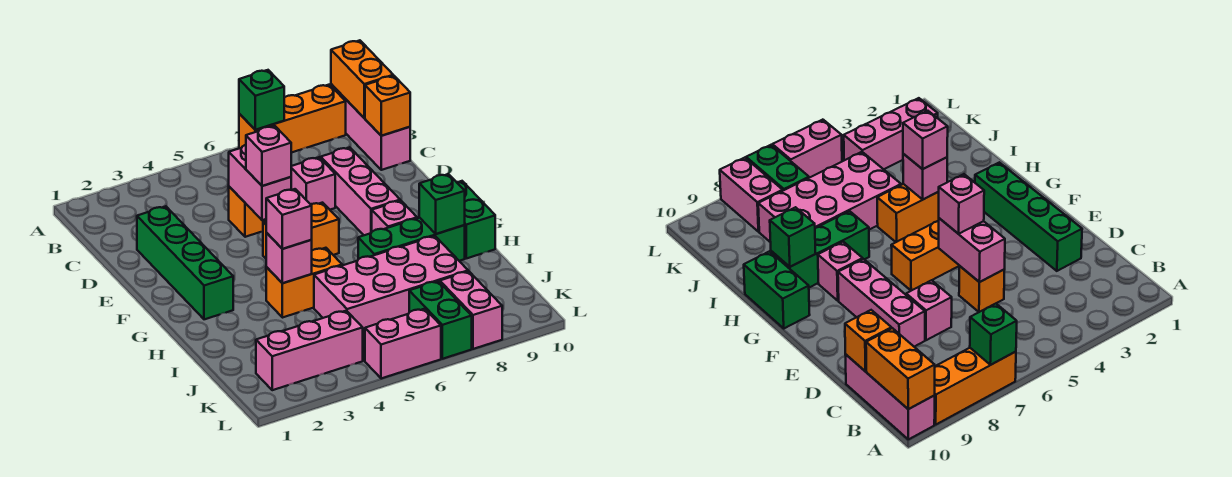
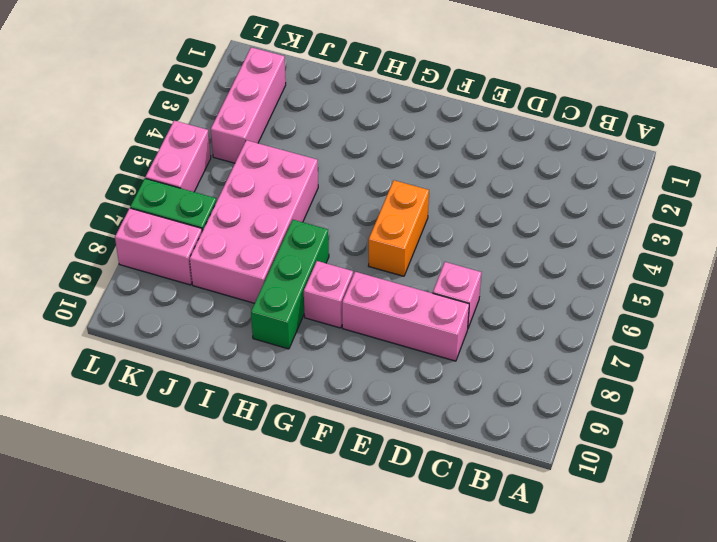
none -> orange brick A7:A9 level 1
none -> pink brick A10:C10 level 1
none -> green brick D2:G2 level 1

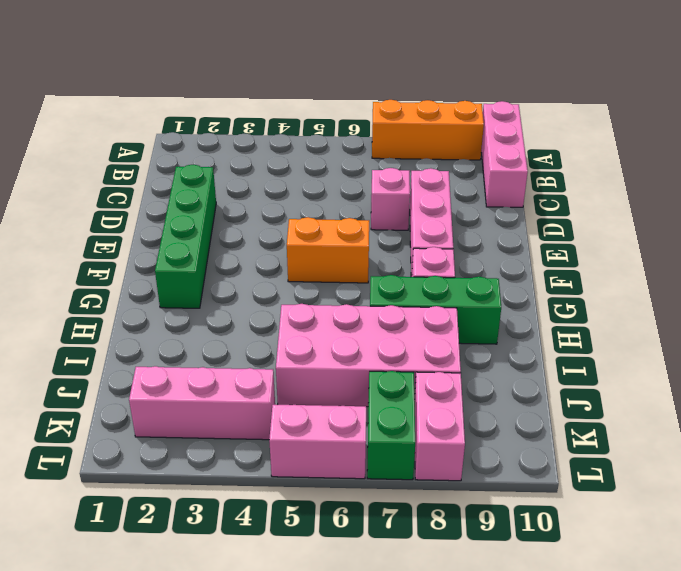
none -> orange brick D5 level 1
none -> green brick G10:H10 level 1
none -> orange brick H4:H5 level 1

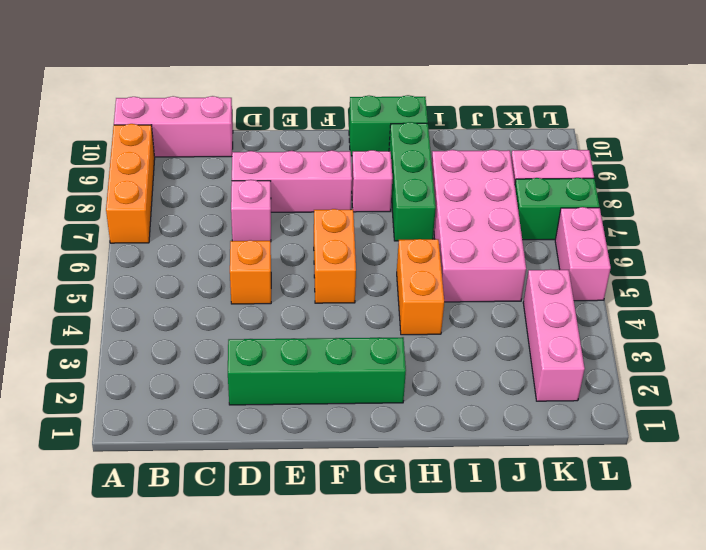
none -> green brick A7 level 2
none -> orange brick A10:B10 level 2
none -> orange brick C10 level 2

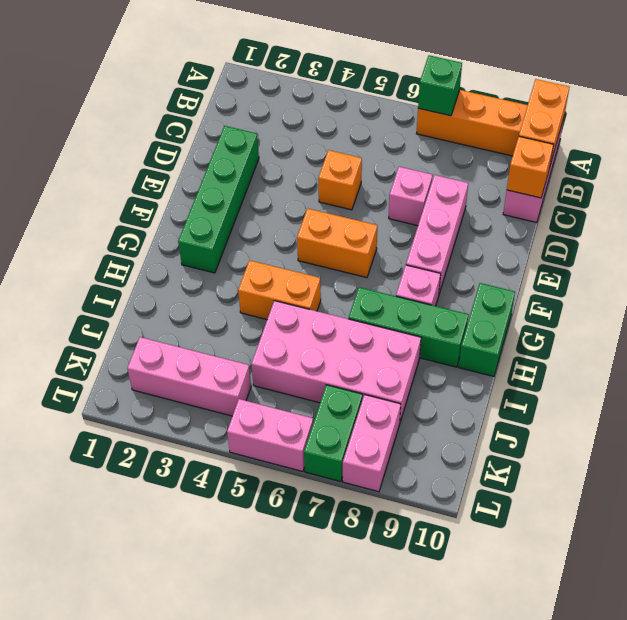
none -> pink brick D5:E5 level 2
none -> pink brick H4 level 2
none -> green brick H9 level 2

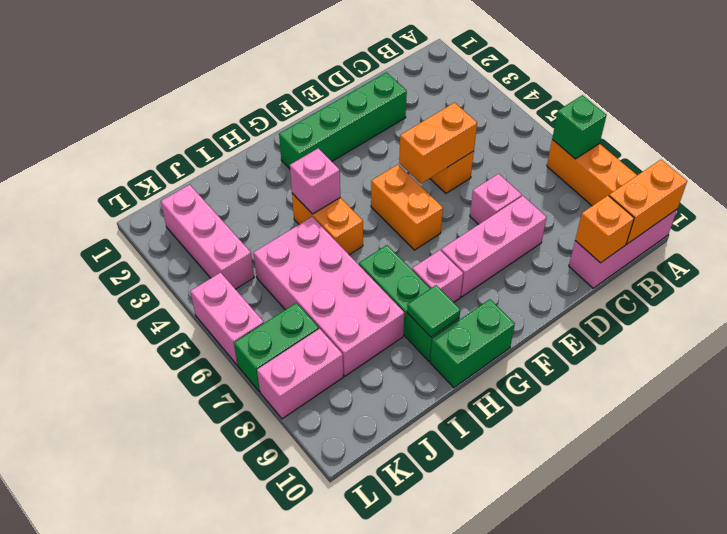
orange brick D5:E5 level 2 -> pink brick D5:E5 level 2
green tile H9 level 2 -> green brick H9 level 2
none -> pink brick E5 level 3
none -> pink brick H4 level 3

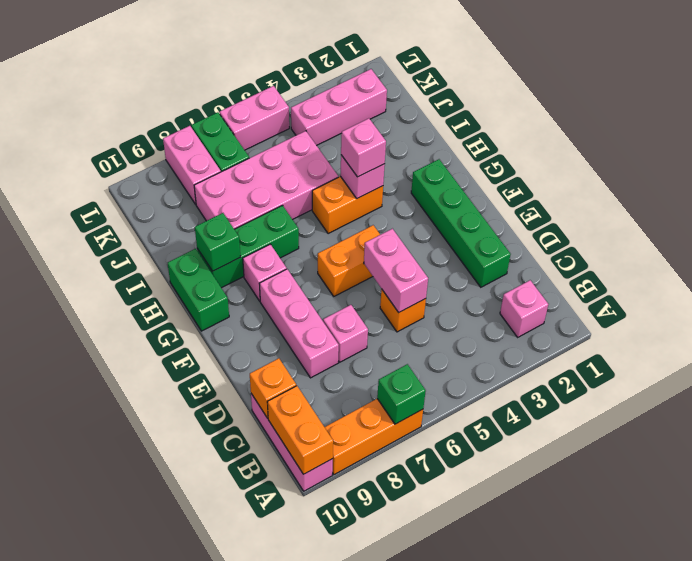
pink brick B2 level 1 -> pink brick E5 level 3

